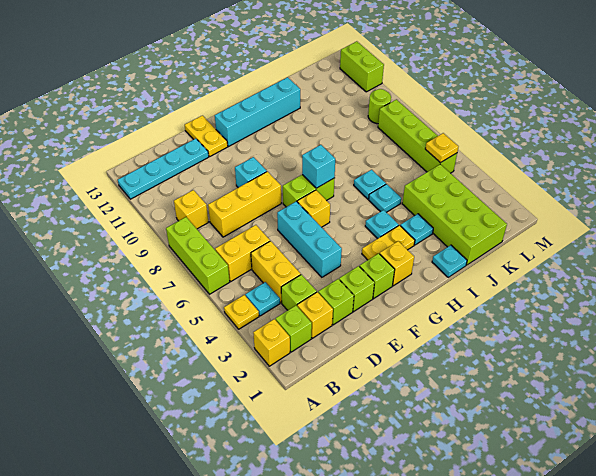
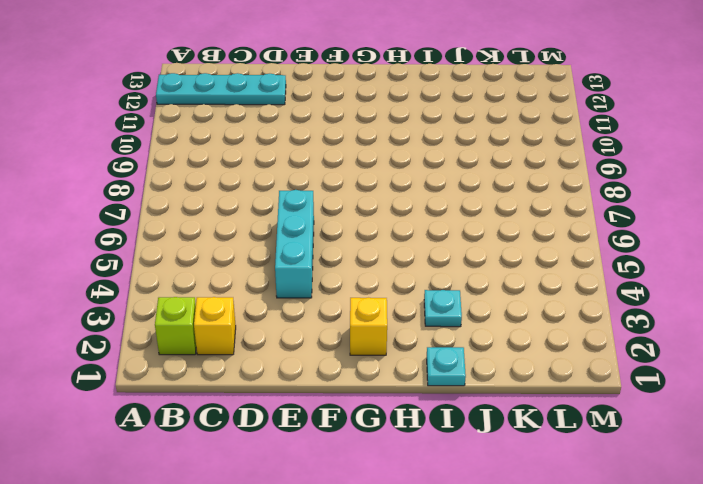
none -> yellow brick A2 level 1
none -> yellow plate A4 level 1
none -> lime brick A6:A8 level 1
none -> cyan plate B4 level 1

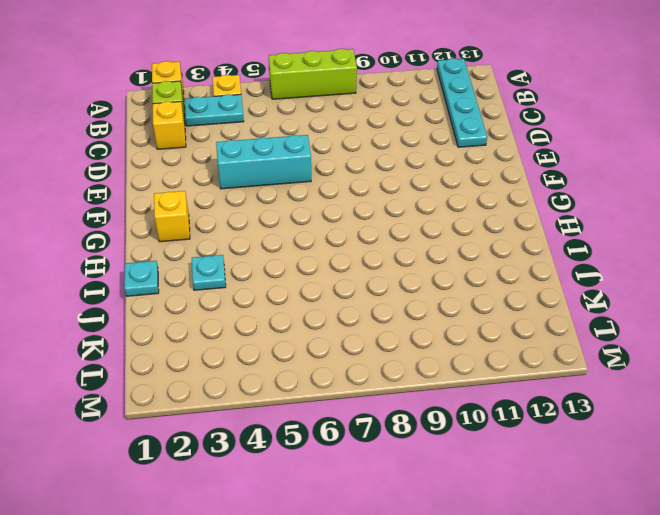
cyan plate B3:B4 level 1 -> cyan plate B4 level 1
none -> yellow brick B6:C6 level 1
none -> yellow brick B9 level 1
none -> lime brick C3 level 1
none -> yellow brick C4:C5 level 1

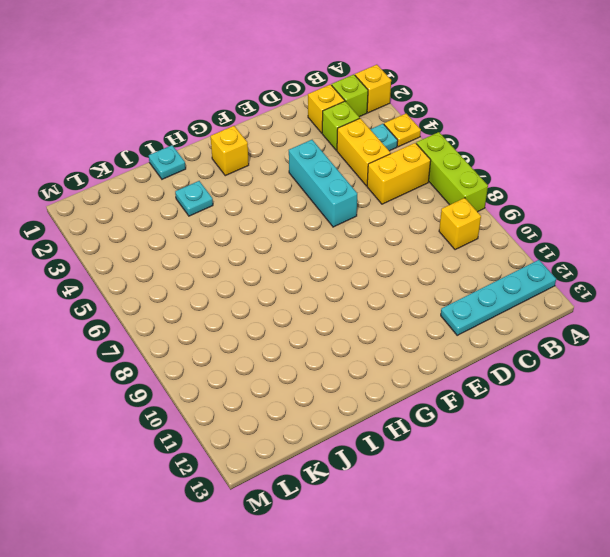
none -> yellow brick C8:E8 level 1
none -> lime brick D2 level 1
none -> lime brick E2 level 1
none -> cyan brick E9 level 1

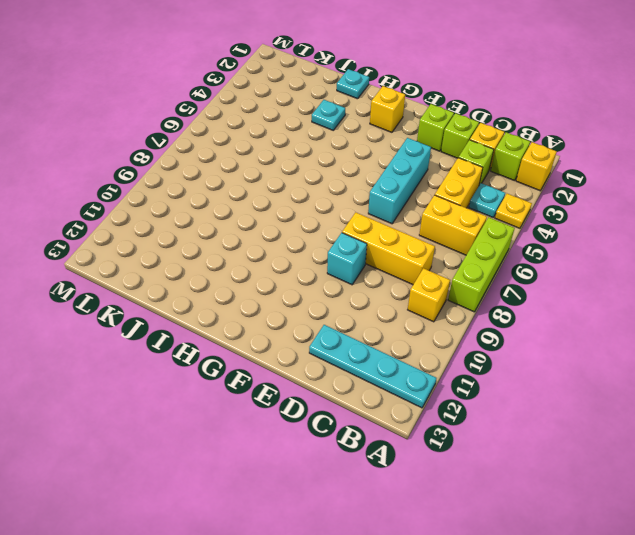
none -> yellow plate E12:E13 level 1
none -> lime brick F2 level 1
none -> yellow brick F6 level 1
none -> lime brick F7:G7 level 1

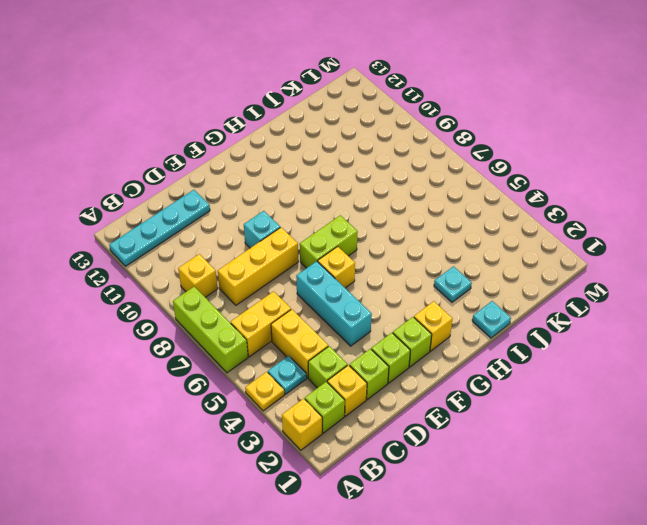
none -> yellow plate E12:E13 level 1
none -> cyan brick F12:I12 level 1
none -> yellow plate G3:H3 level 1
none -> cyan plate H4 level 1

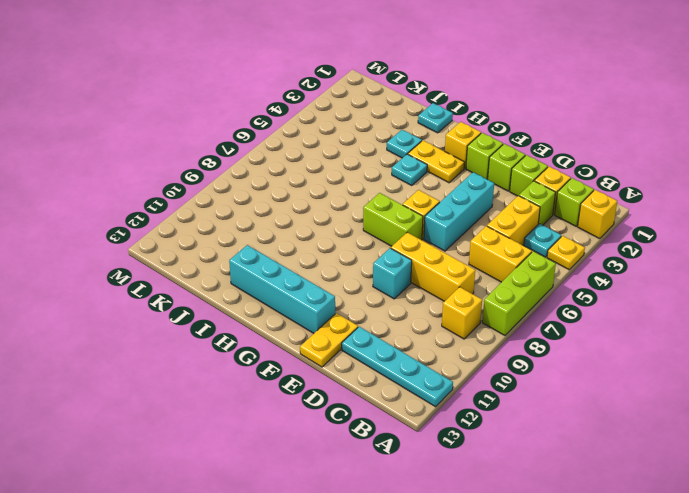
none -> cyan plate I5 level 1
none -> cyan plate I6 level 1
none -> lime brick J1:K4 level 1
none -> lime brick L5:L8 level 1

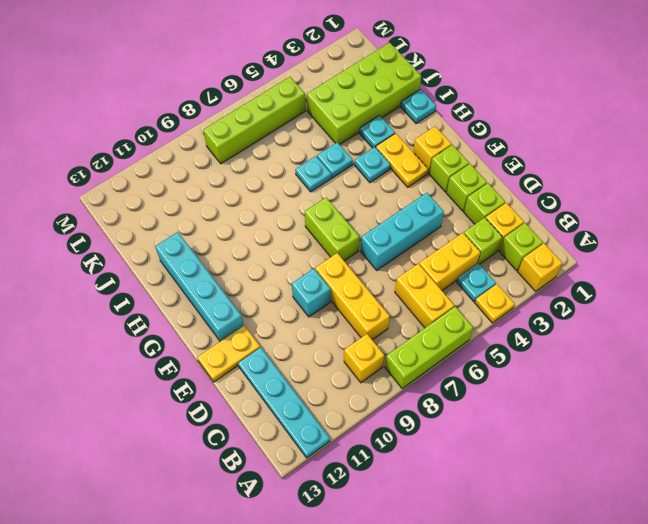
none -> yellow brick F6 level 1
none -> lime round brick L9 level 1
none -> lime brick M11:M12 level 1
none -> cyan brick G7 level 2

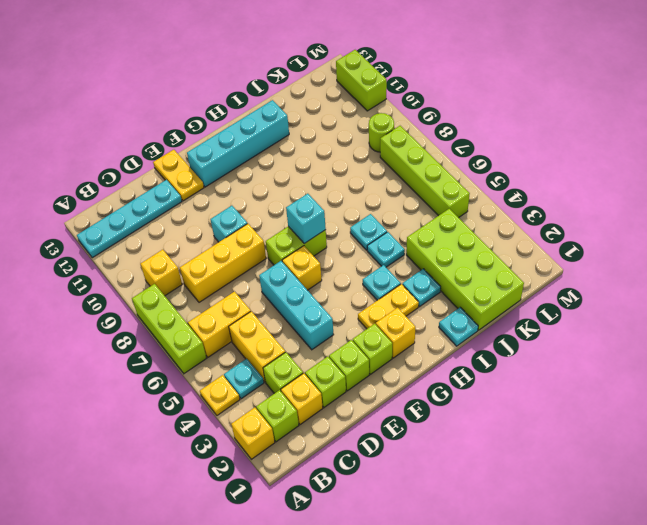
none -> yellow plate L5 level 2

